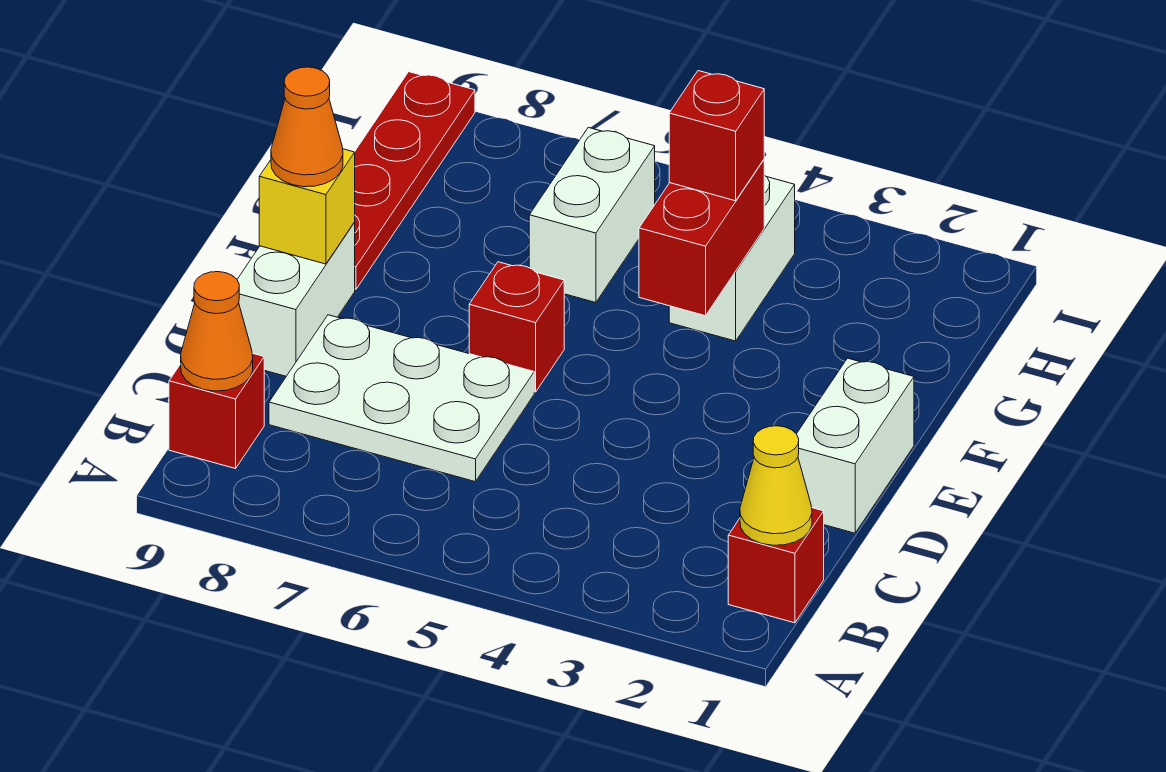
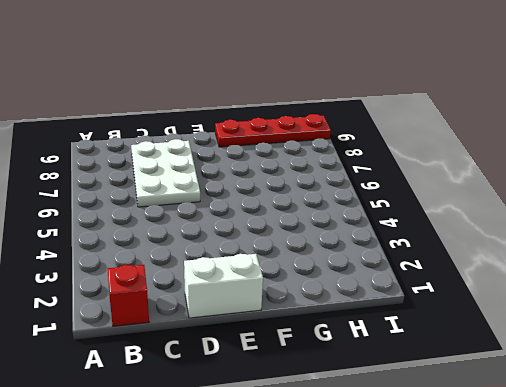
none -> red brick B9 level 1
none -> white brick D9:E9 level 1
none -> red brick E6 level 1

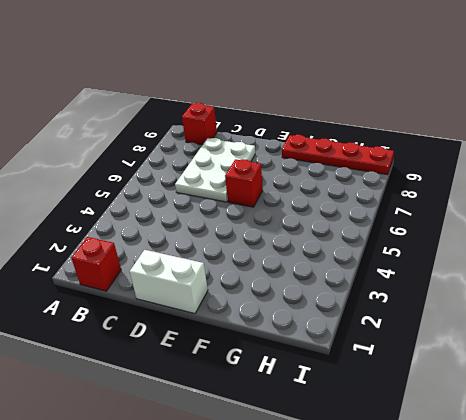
none -> white brick D9:E9 level 1
none -> white brick G4:H4 level 1
none -> white brick G6:H6 level 1

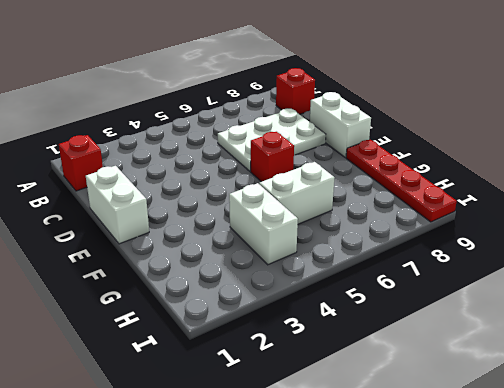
white brick G5:G6 level 1 -> white brick G6:H6 level 1
none -> yellow cone B1 level 2
none -> orange cone B9 level 2
none -> yellow brick E9 level 2

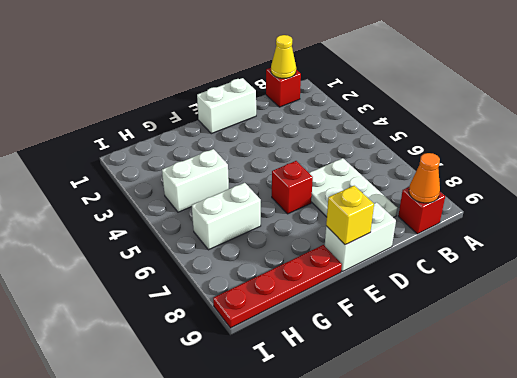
none -> red brick F4:G4 level 2
none -> orange cone E9 level 3
none -> red brick G4 level 3

